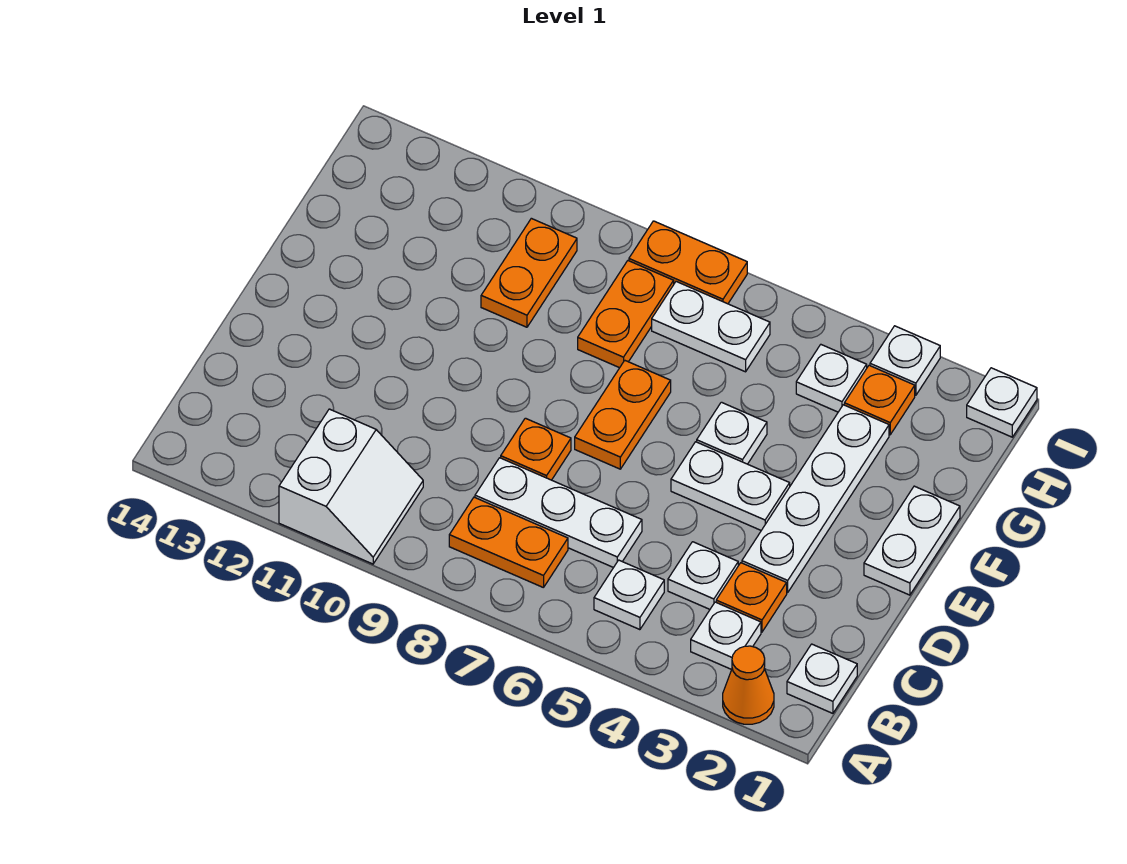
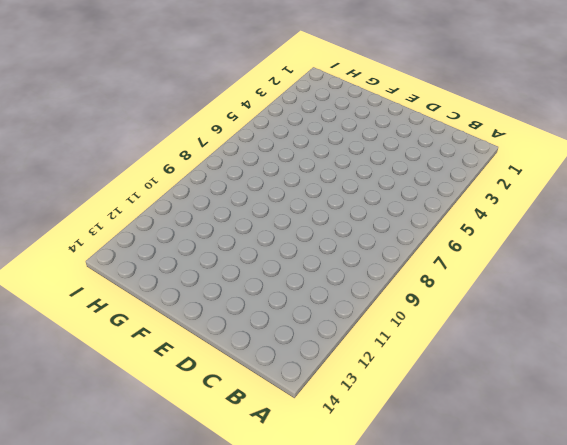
none -> orange cone A2 level 1
none -> white slope A10:B11 level 1 top 11
none -> white plate B1 level 1

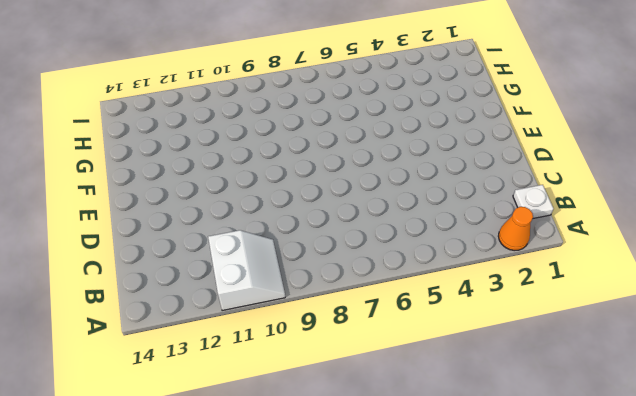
none -> white plate B3 level 1
none -> white plate B5 level 1
none -> orange plate B7:B8 level 1

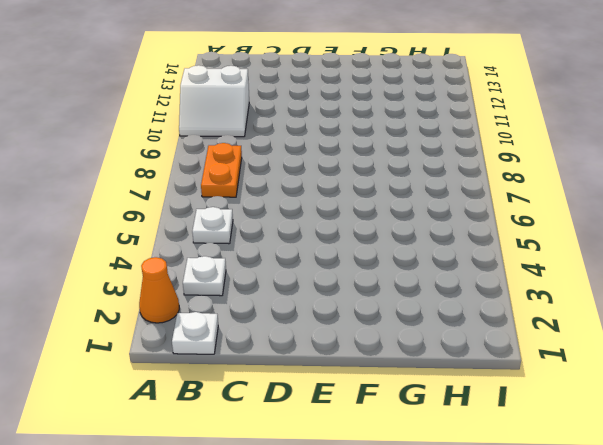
none -> orange plate C3 level 1
none -> white plate C4 level 1
none -> white plate C6:C8 level 1

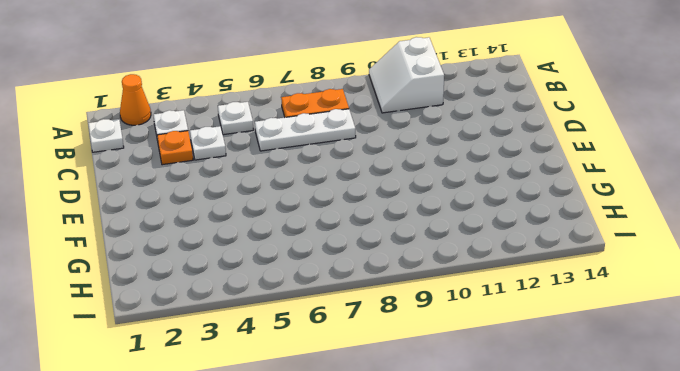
none -> white plate D3:G3 level 1
none -> orange plate D8 level 1
none -> white plate E1:F1 level 1

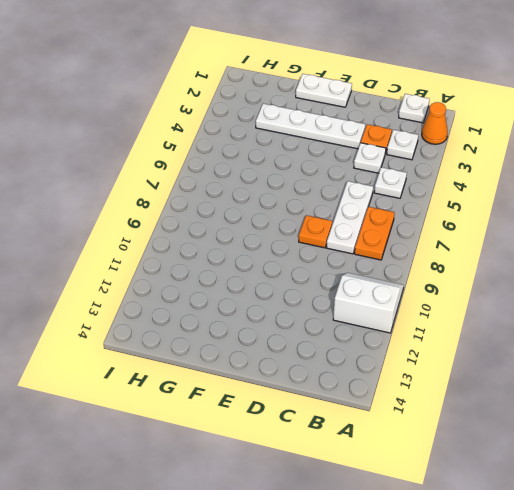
none -> white plate E4:E5 level 1
none -> orange plate E7:F7 level 1
none -> white plate F5 level 1

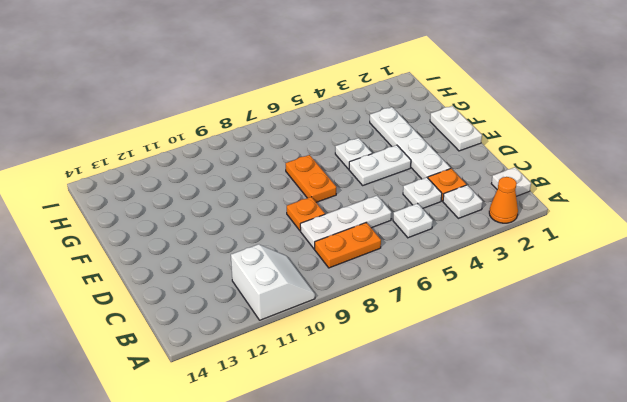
none -> orange plate G8:H8 level 1
none -> orange plate G10:H10 level 1
none -> orange plate H3 level 1

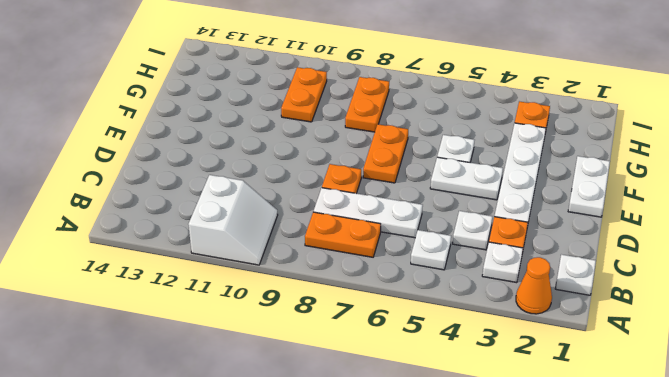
none -> white plate H4 level 1
none -> white plate H6:H7 level 1
none -> white plate I1 level 1

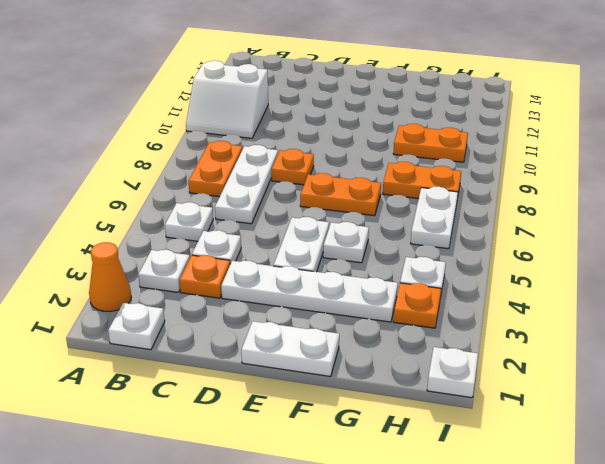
none -> white plate I3 level 1
none -> orange plate I7:I8 level 1

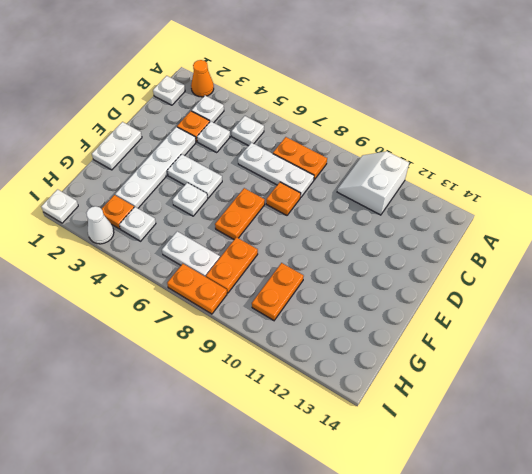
white cone I3 level 1 -> white plate I3 level 1

